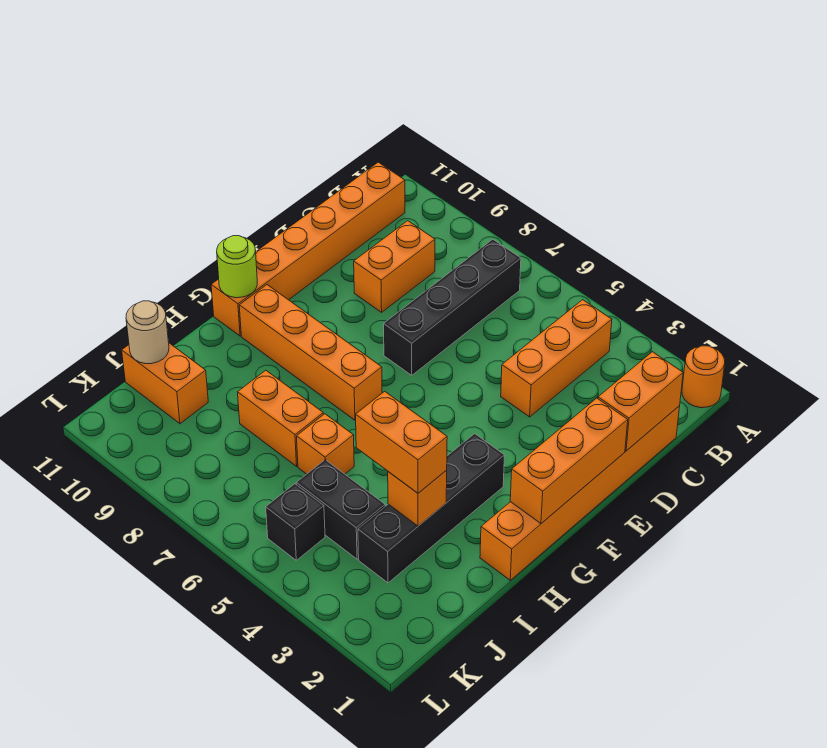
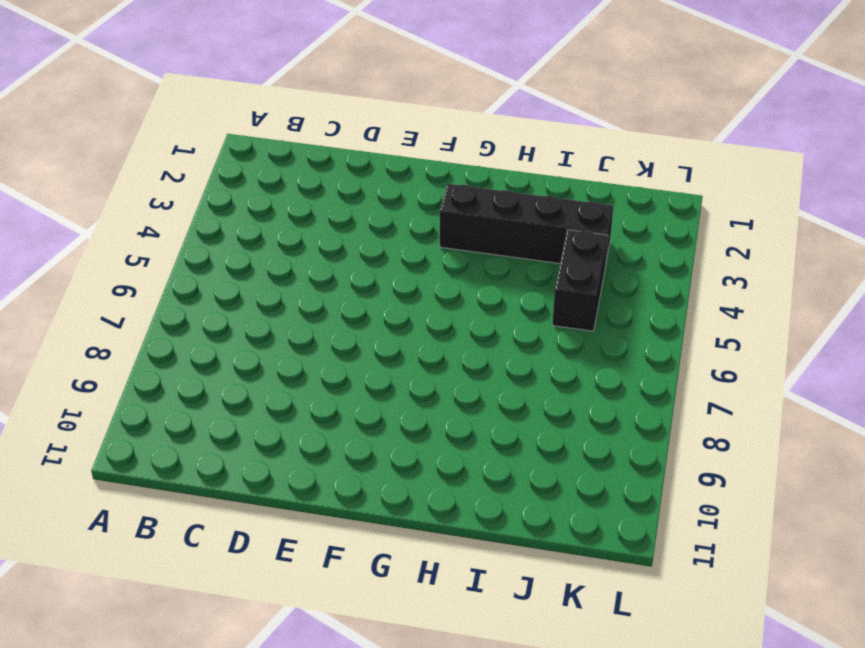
none -> orange round brick A1 level 1
none -> orange brick B4:D4 level 1
none -> black brick B7:E7 level 1

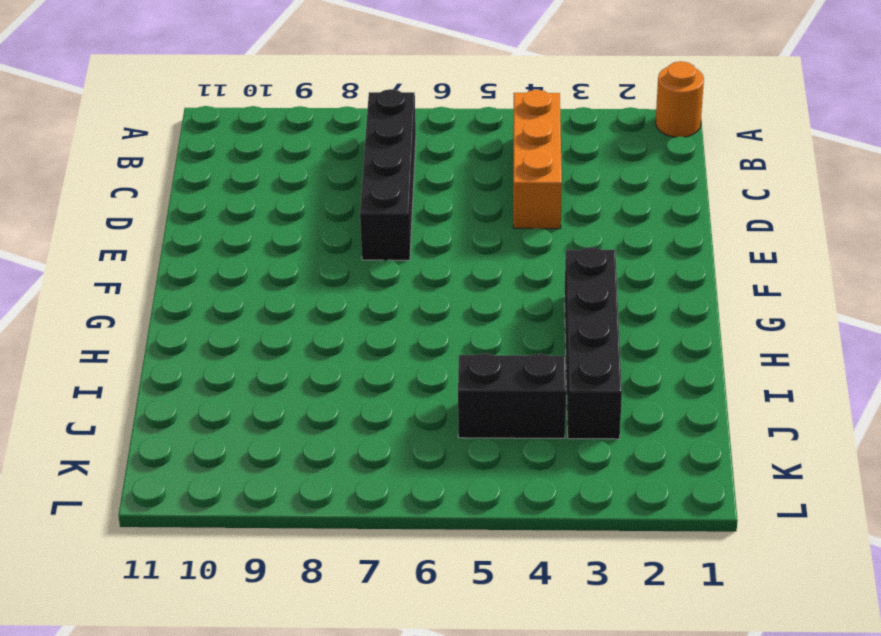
none -> orange brick B11:G11 level 1
none -> orange brick C1:H1 level 1
none -> orange brick C9:D9 level 1

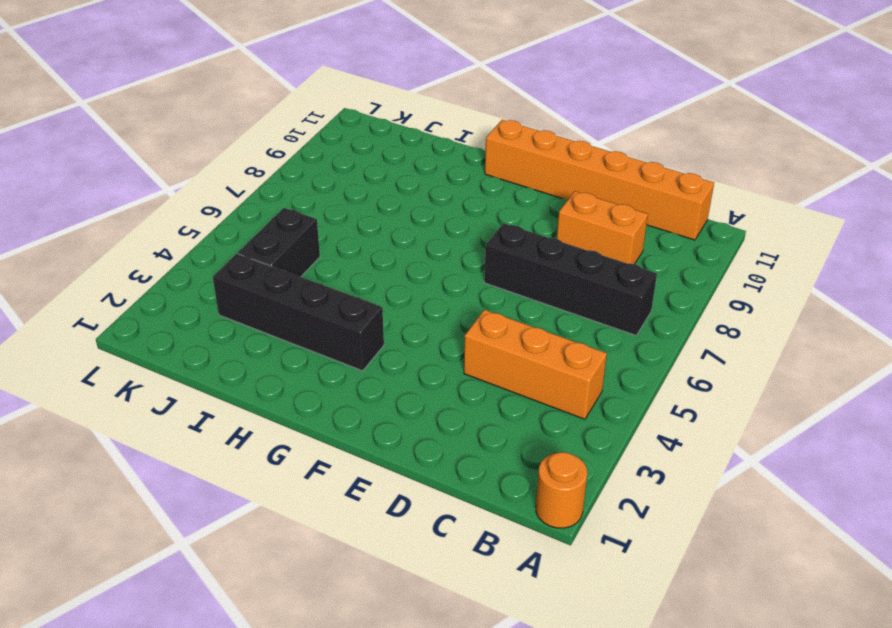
none -> orange brick C1:H1 level 1
none -> orange brick G7:G10 level 1
none -> orange brick I6 level 1

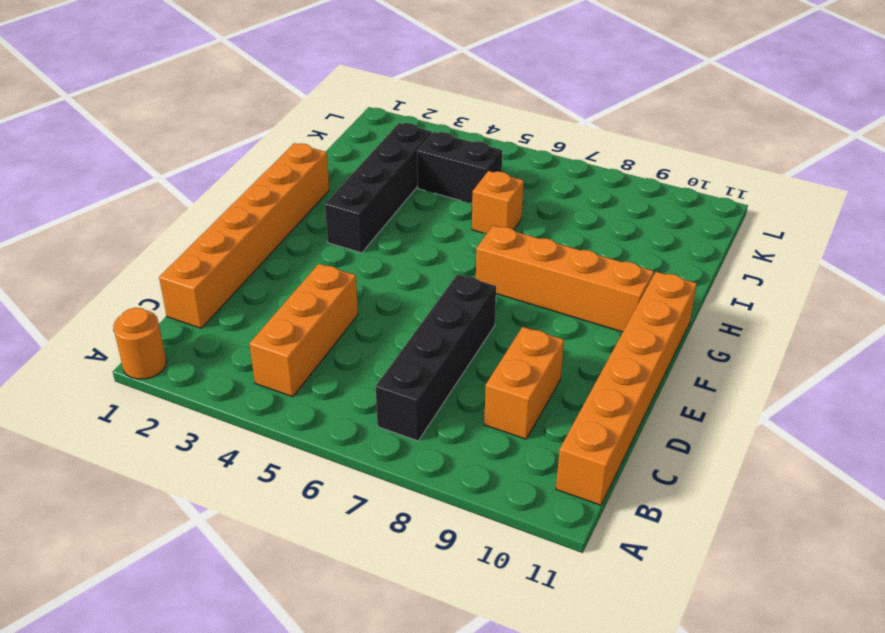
none -> orange brick I7:I8 level 1
none -> orange brick J10:J11 level 1
none -> black brick K5 level 1

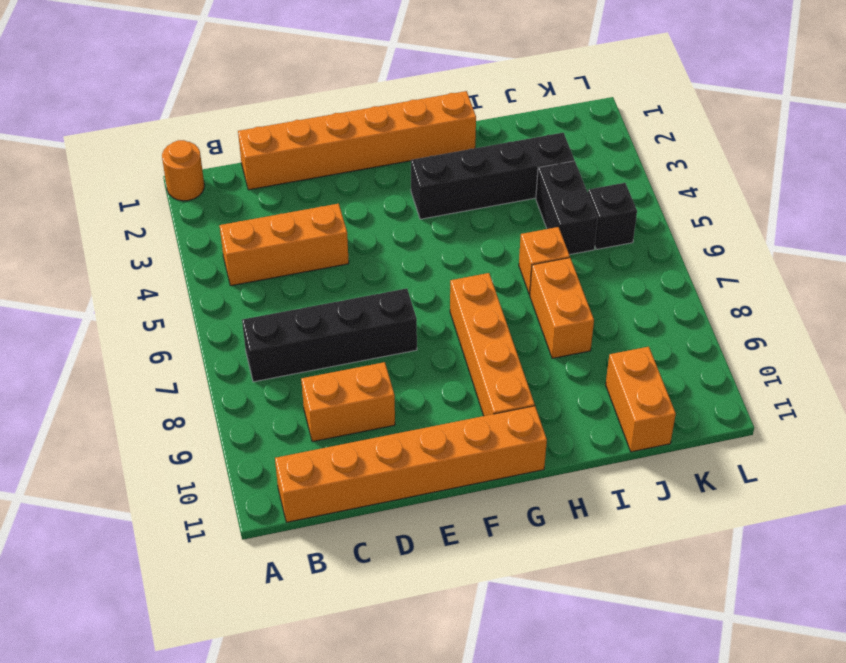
none -> orange brick C1:D1 level 2
none -> orange brick E1:G1 level 2
none -> lime round brick G11 level 2

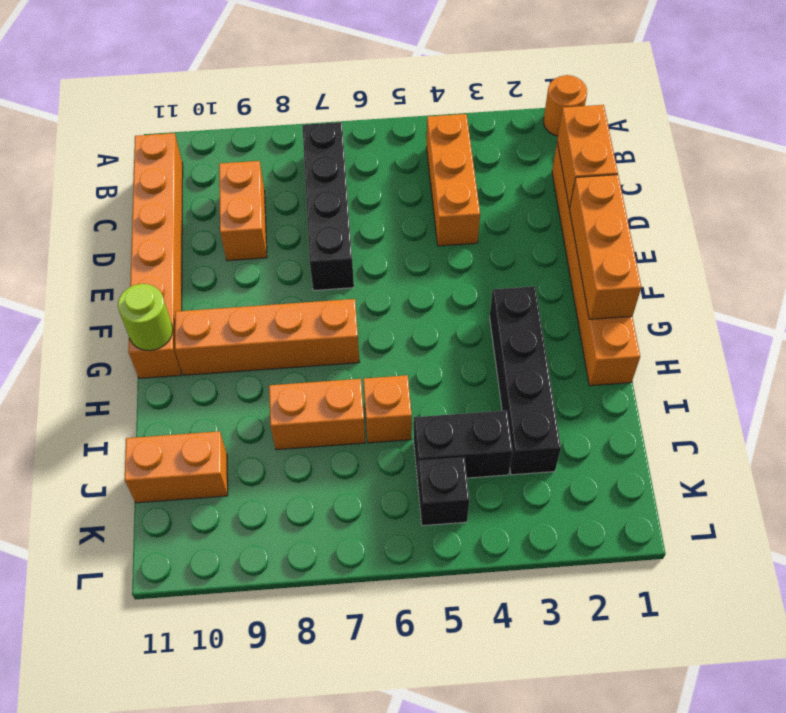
none -> orange brick I3 level 2
none -> tan round brick J11 level 2
none -> orange brick I3:I4 level 3

